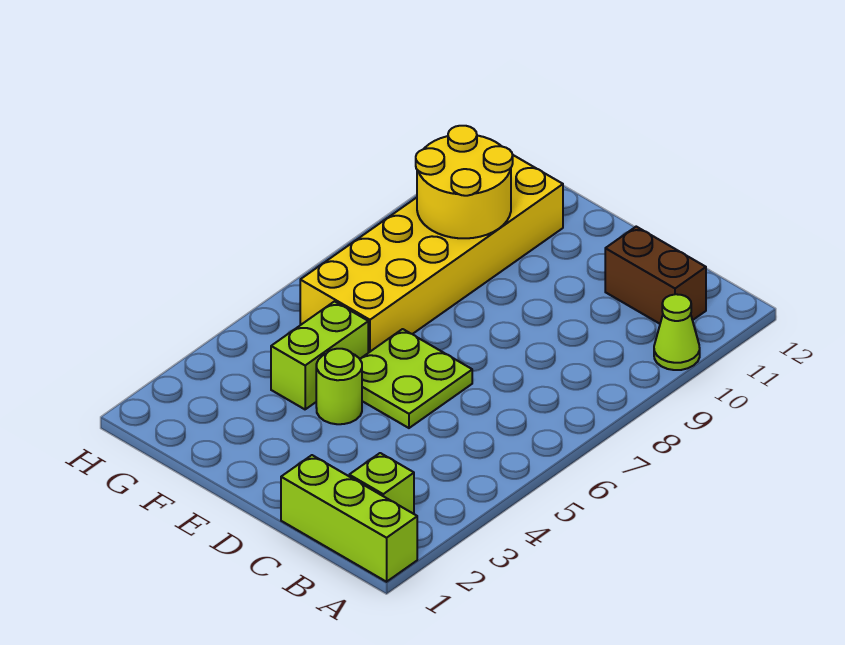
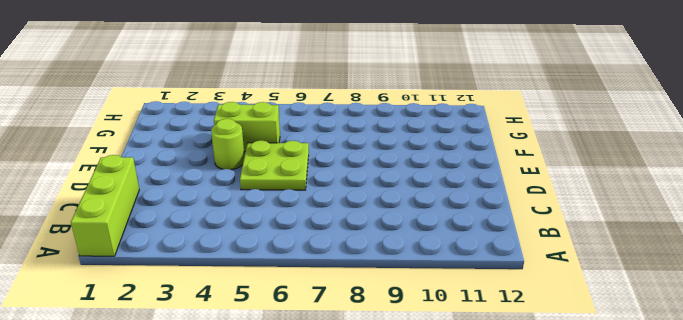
none -> lime cone A10 level 1
none -> lime brick B2 level 1

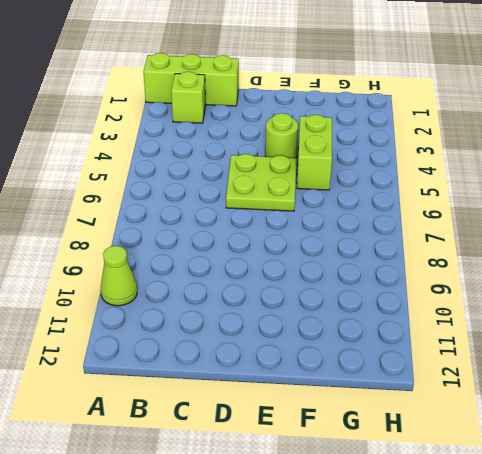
none -> brown brick B11:C11 level 1
none -> yellow brick F6:G11 level 1

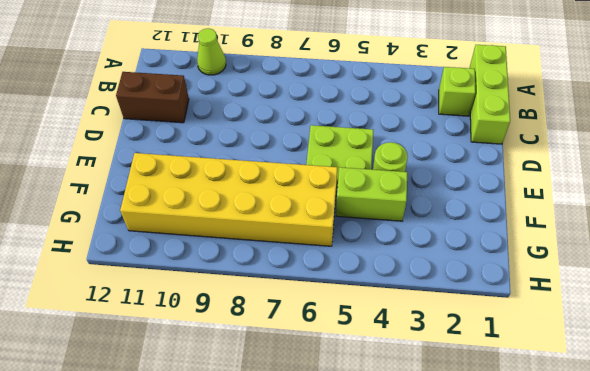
brown brick C11:C12 level 1 -> brown brick B11:C11 level 1
none -> yellow round brick F9:G10 level 2

